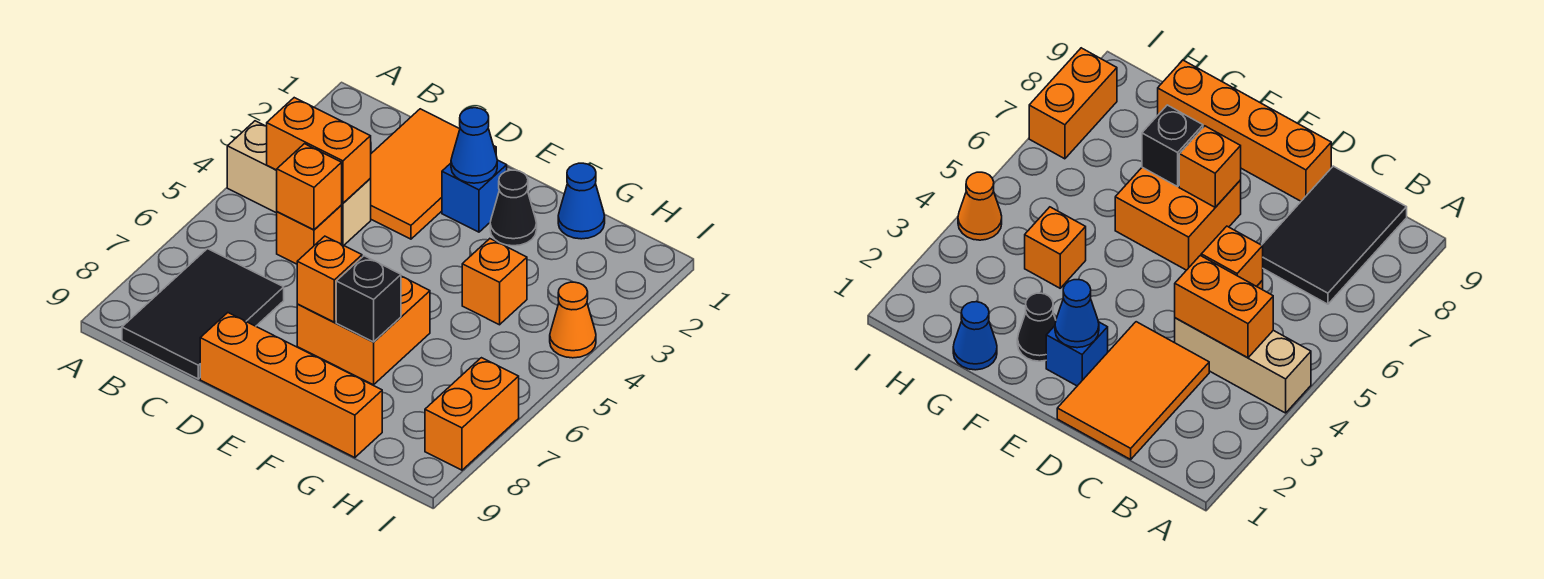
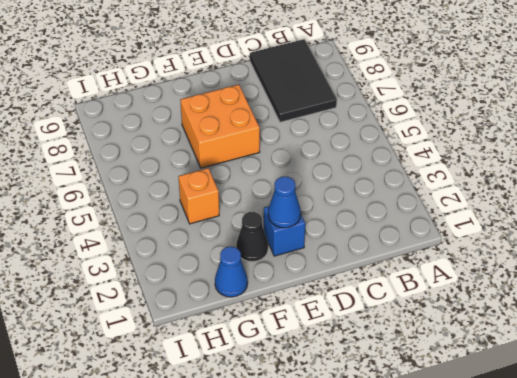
none -> tan brick A4:C4 level 1
none -> orange tile C1:D3 level 1
none -> orange brick C5 level 1

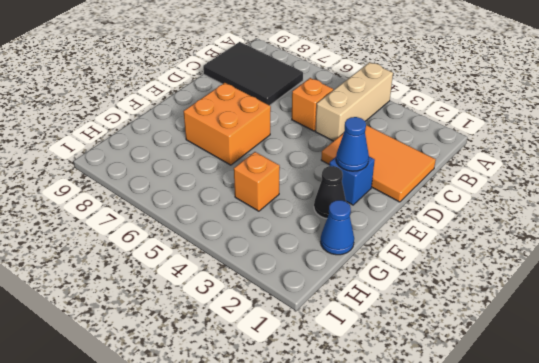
none -> orange brick D9:G9 level 1
none -> orange cone I4 level 1
none -> orange brick I7:I8 level 1

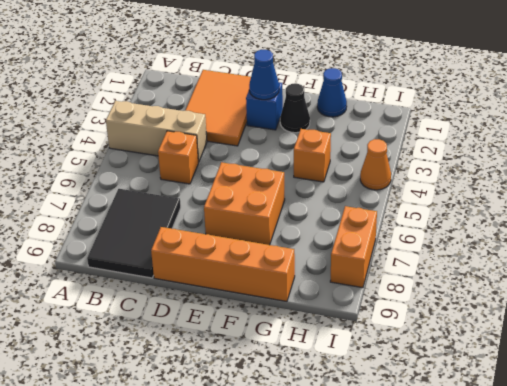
none -> orange brick B4:C4 level 2
none -> orange brick C5 level 2
none -> orange brick E7 level 2

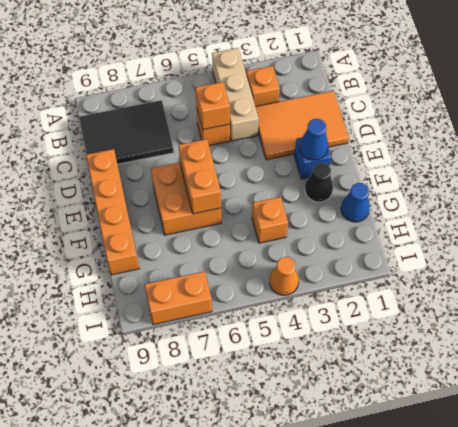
orange brick B3 level 1 -> orange brick E7 level 2
orange brick E6:F6 level 2 -> orange brick B4:C4 level 2
none -> black brick F7 level 2

